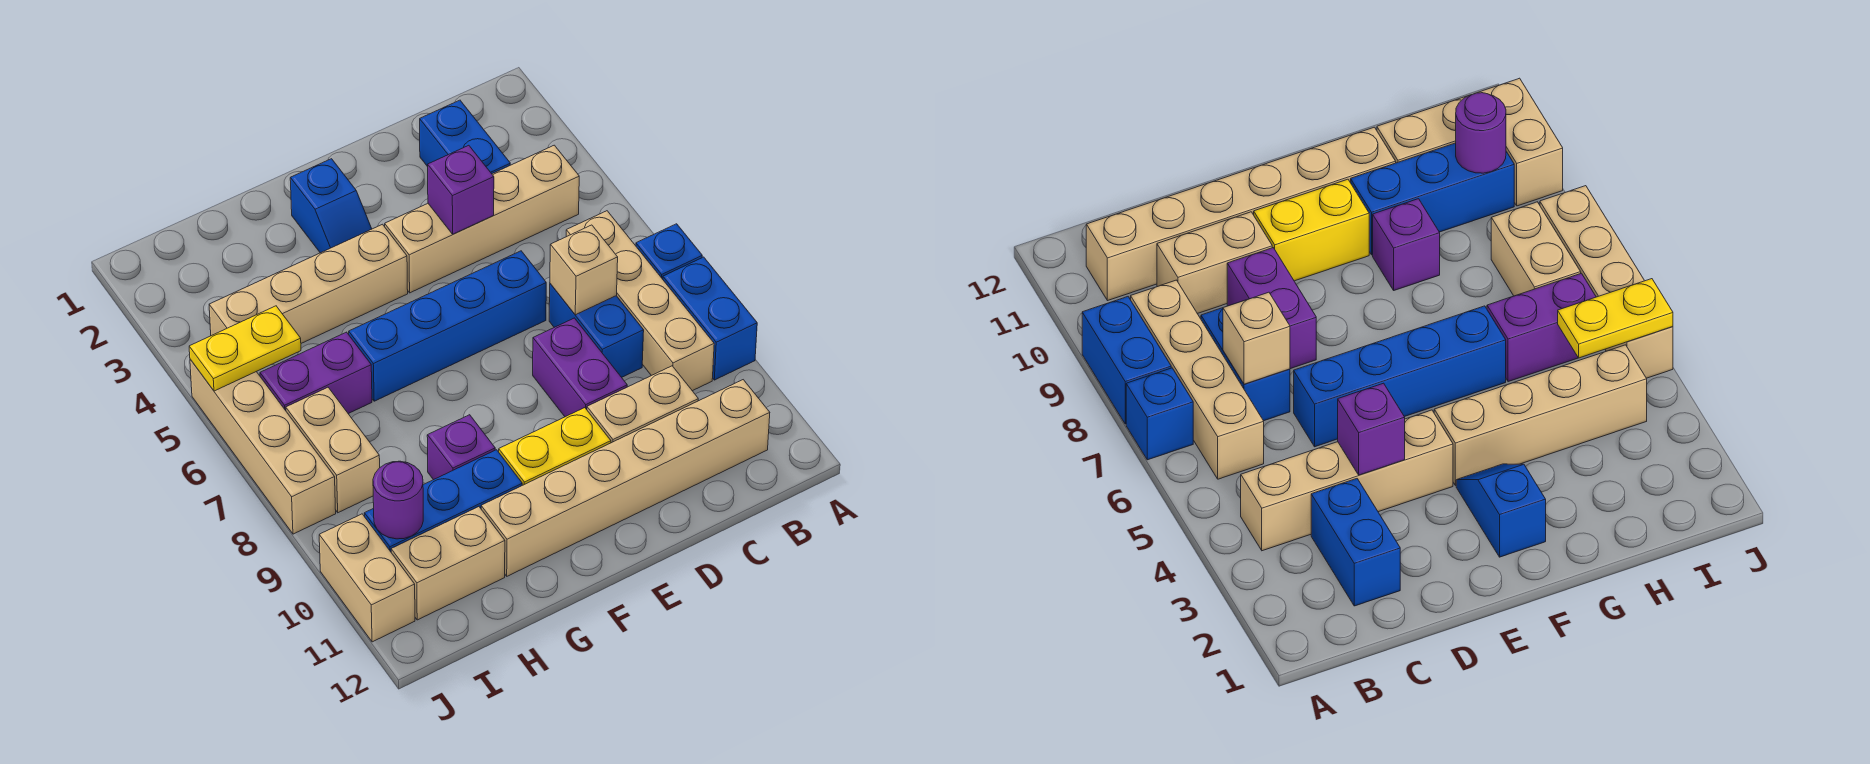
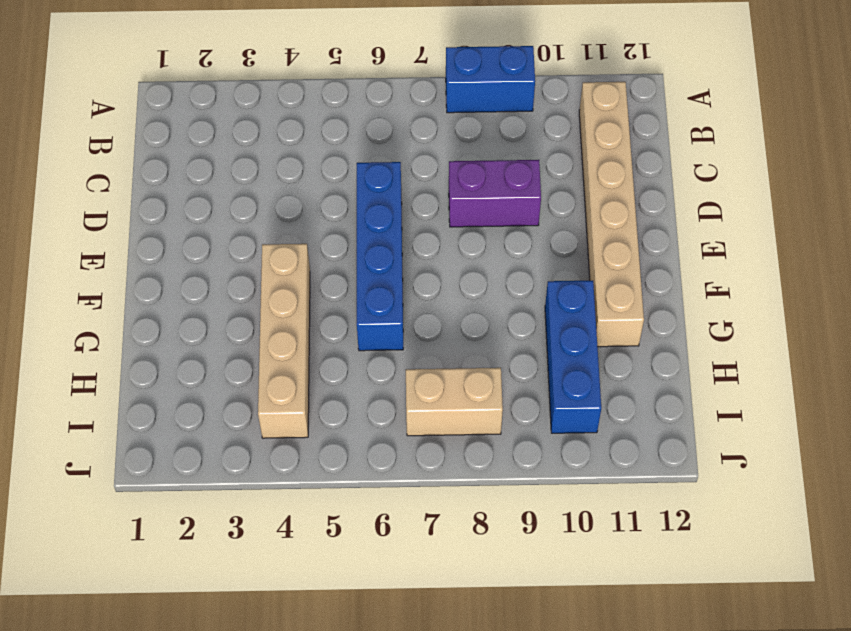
none -> blue brick A7 level 1
none -> tan brick B4:E4 level 1
none -> tan brick B6:B9 level 1

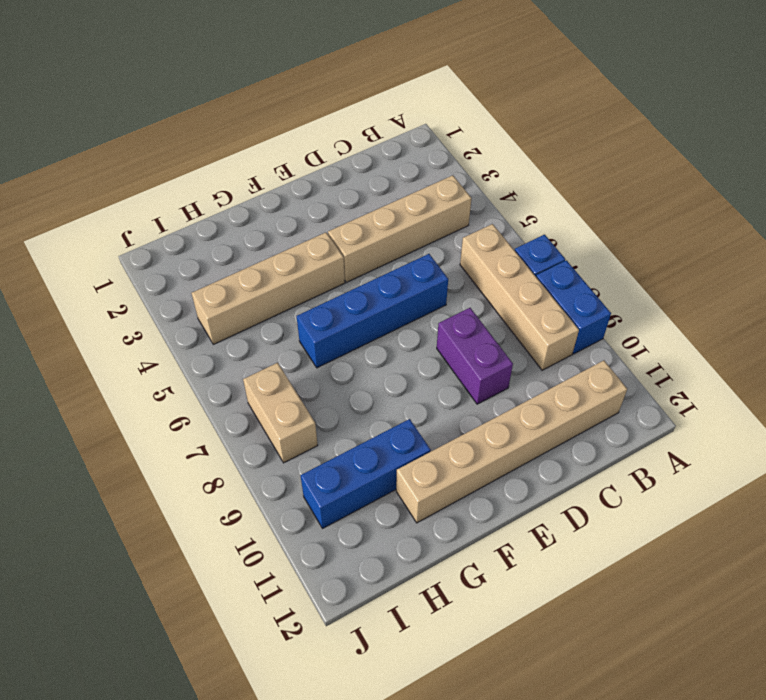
none -> blue brick C2:C3 level 1
none -> blue brick C7:C8 level 1
none -> tan brick C10:D10 level 1

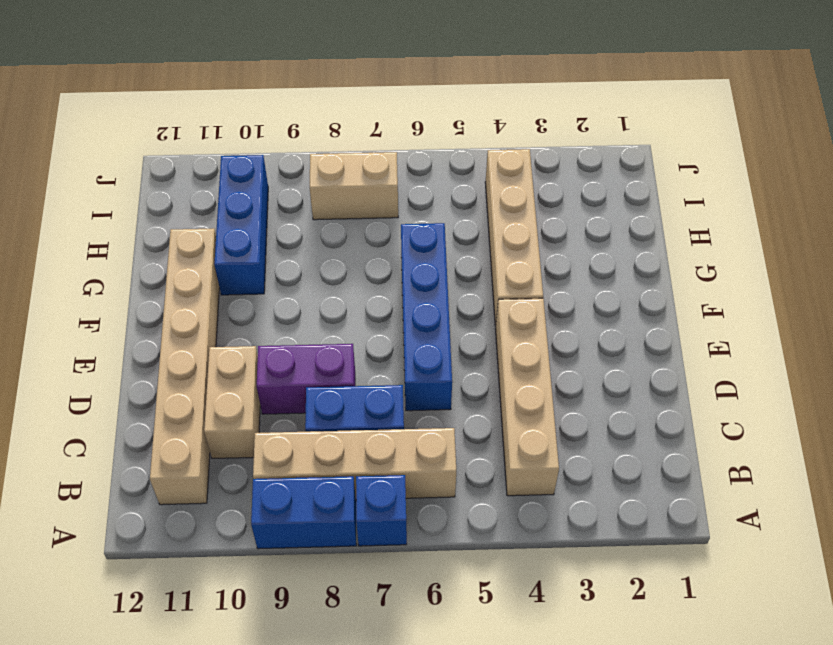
none -> blue brick C2:C3 level 1
none -> yellow brick E10:F10 level 1
none -> blue slope F2:F3 level 1 top 2

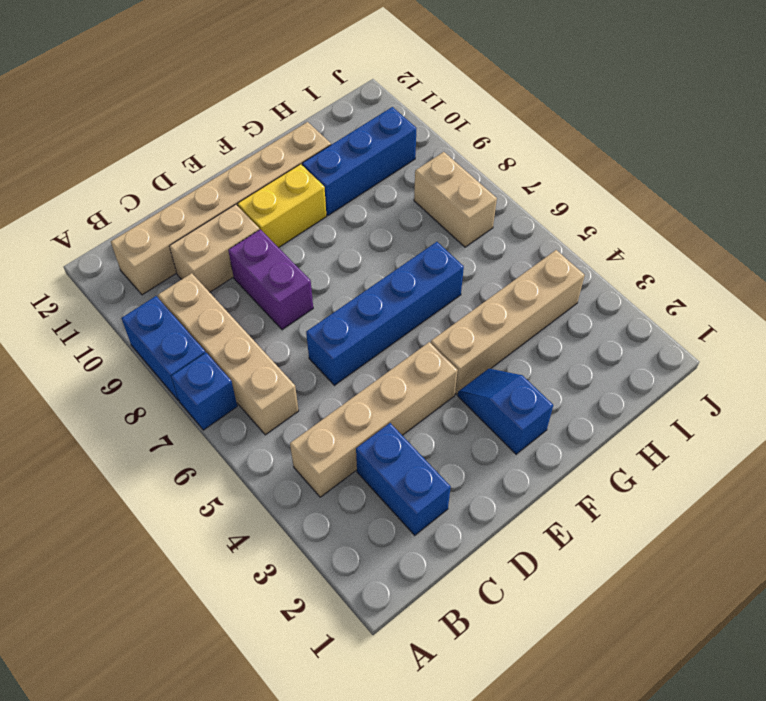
none -> blue brick C7:C8 level 1
none -> purple brick G9 level 1
none -> purple brick H6:I6 level 1

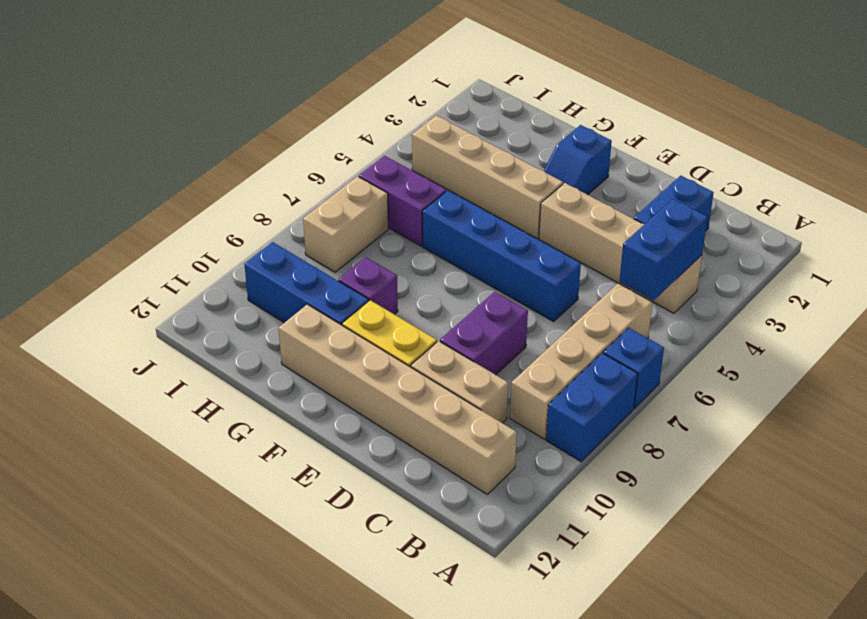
blue brick B4:B5 level 2 -> blue brick C7:C8 level 1
none -> tan brick H11:I11 level 1
none -> tan brick J5:J8 level 1
none -> tan brick J10:J11 level 1

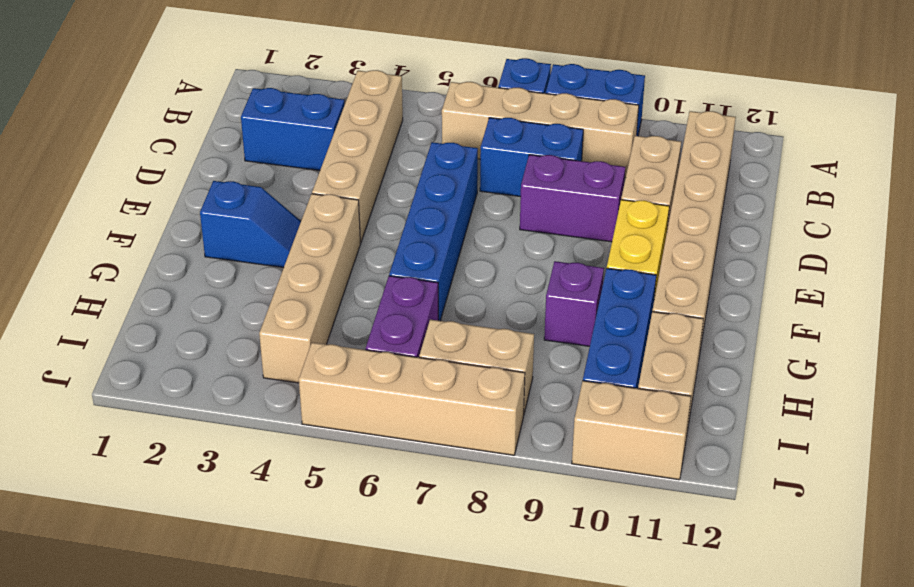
none -> tan brick C7 level 2
none -> purple brick D4 level 2
none -> yellow plate I5:J5 level 2

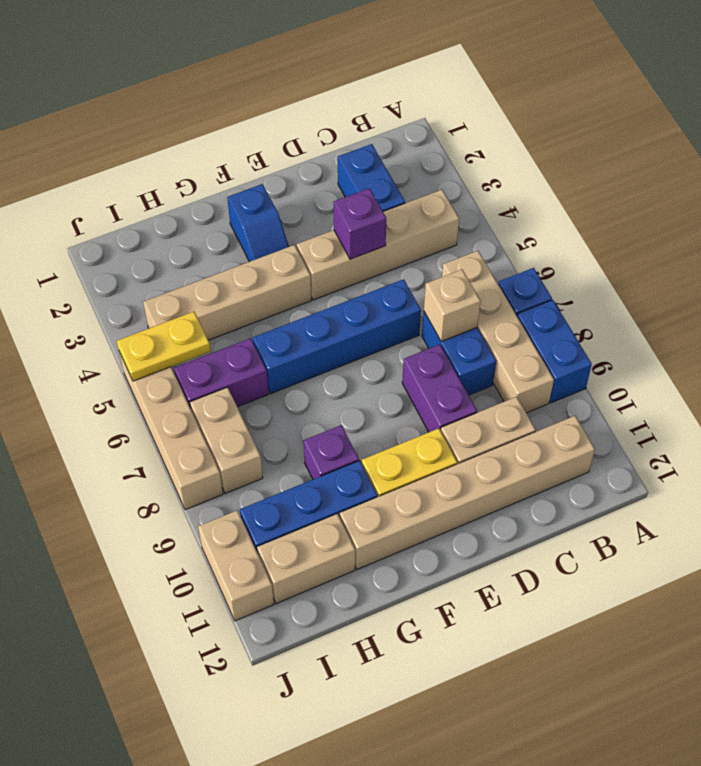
none -> purple round brick I10 level 2

